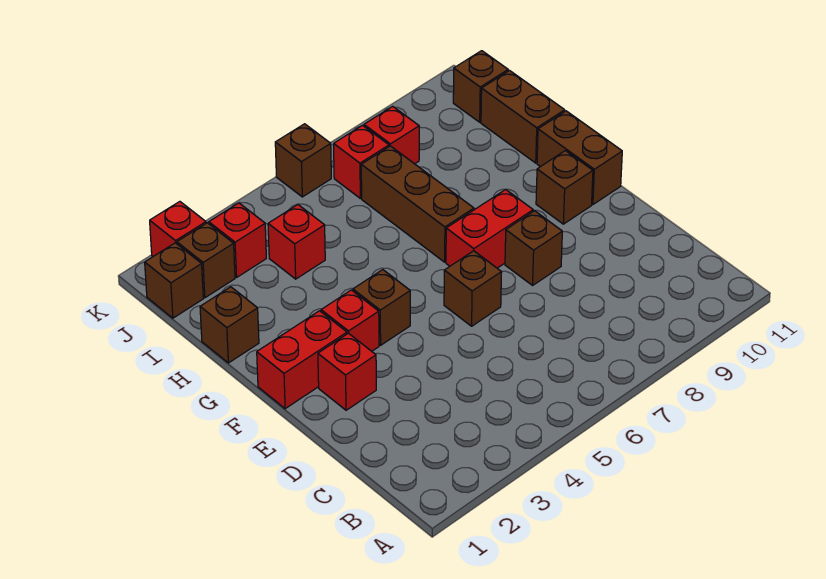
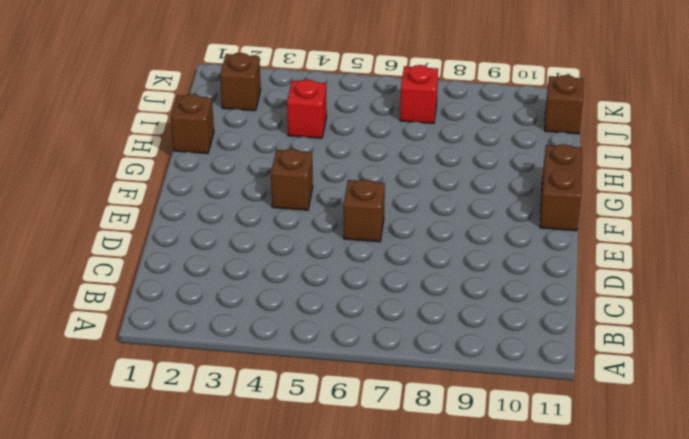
none -> red brick E2 level 1
none -> brown brick E8 level 1
none -> red brick F1:F2 level 1

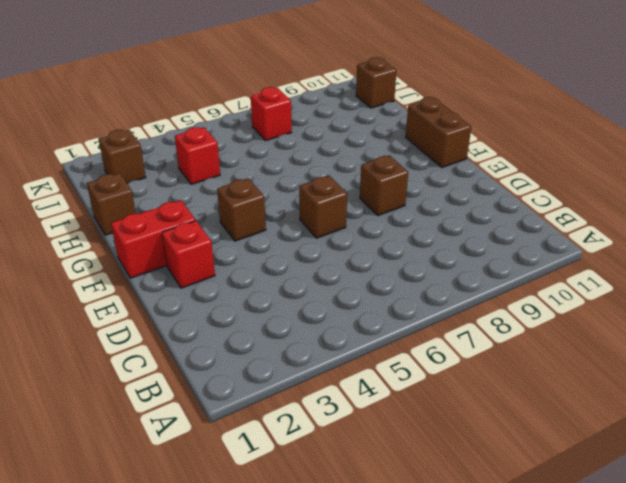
none -> red brick F3 level 1
none -> red brick F7:F8 level 1
none -> brown brick F10 level 1

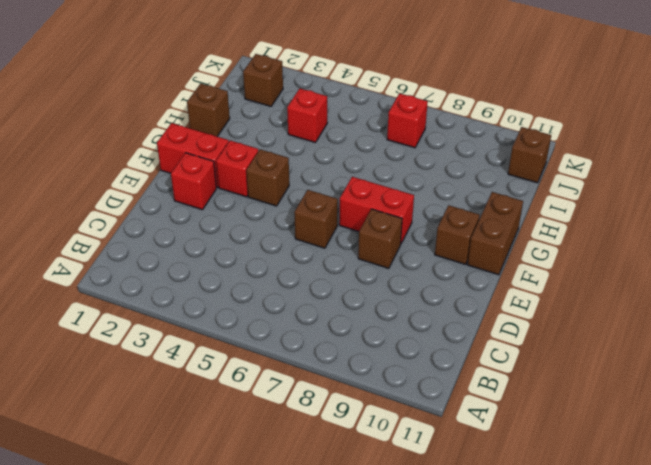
none -> brown brick G7:I7 level 1
none -> brown brick H11:I11 level 1
none -> brown brick J1 level 1

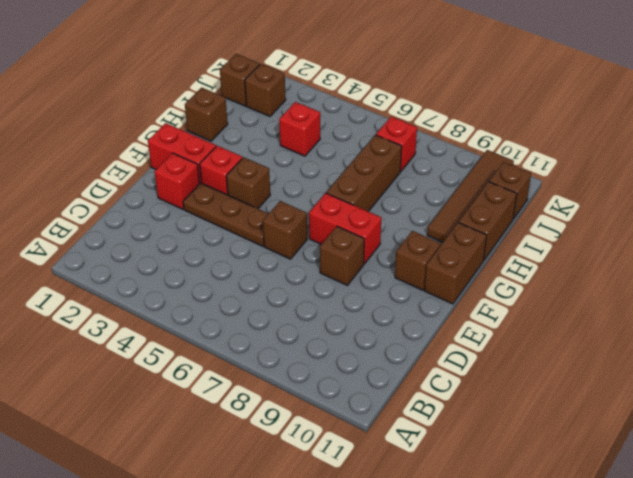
brown plate E3:E5 level 1 -> none
brown tile H10:K10 level 1 -> none
none -> red brick J3 level 1
none -> red brick J8 level 1
none -> red brick K2 level 1

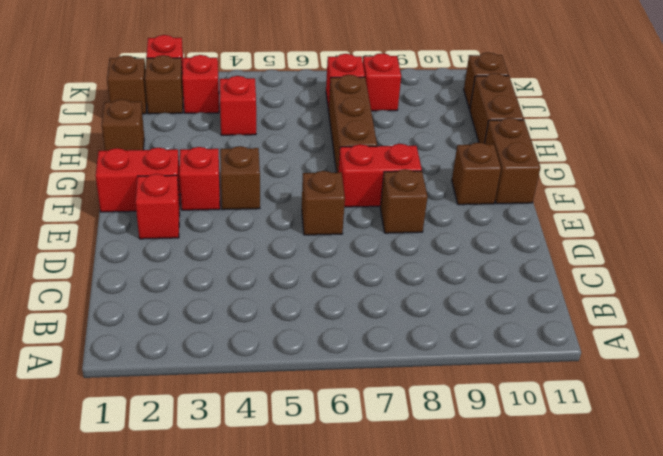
none -> brown brick K6 level 1

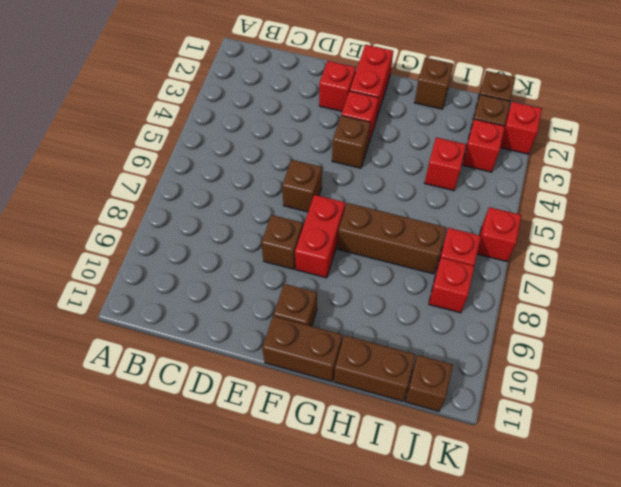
red brick K6 level 1 -> brown brick K6 level 1

